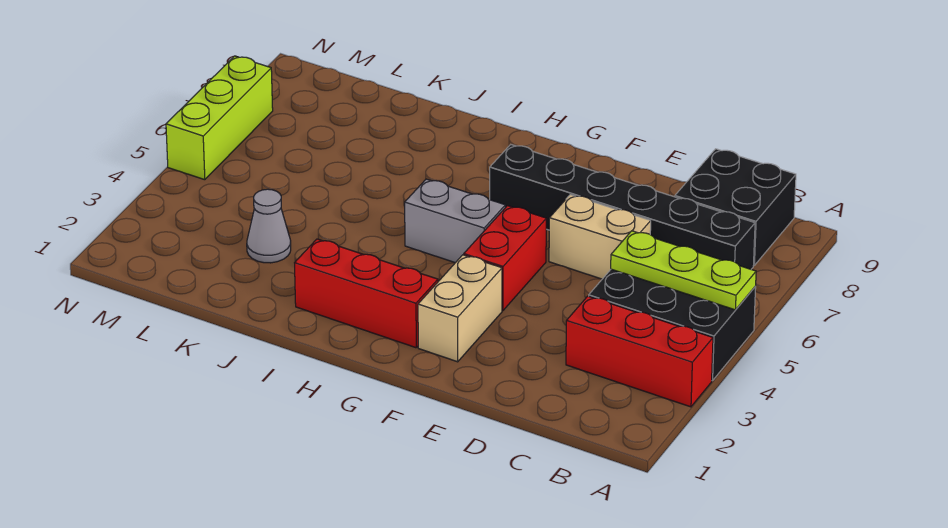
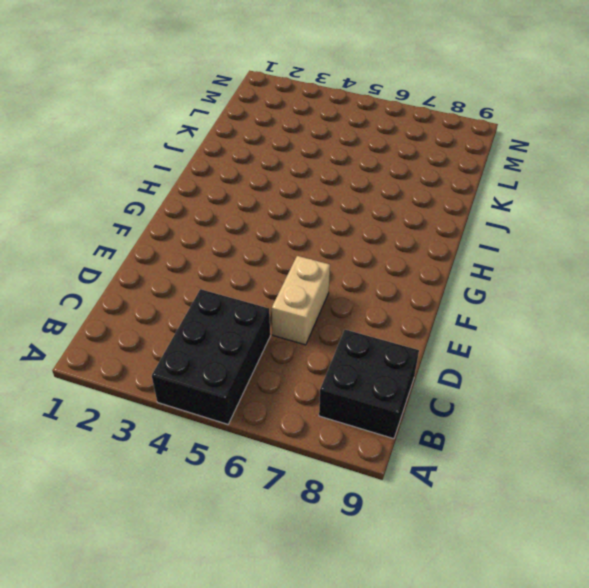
none -> red brick A3:C3 level 1
none -> black brick B7:G7 level 1
none -> tan brick F2:F3 level 1

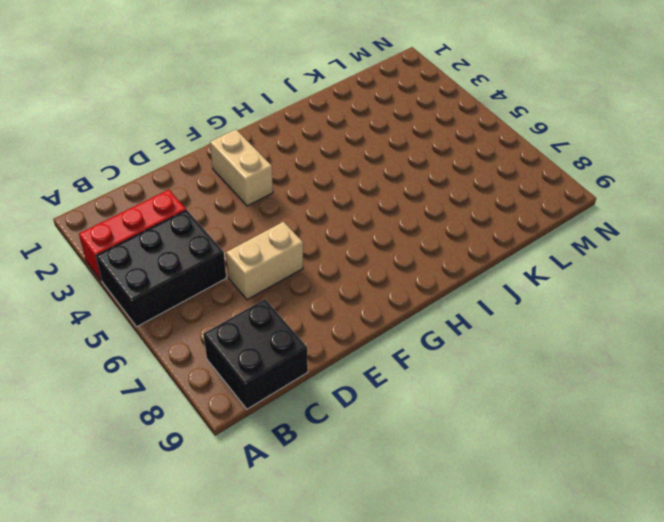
none -> black brick B7:G7 level 1
none -> red brick F4:F5 level 1
none -> red brick G2:I2 level 1

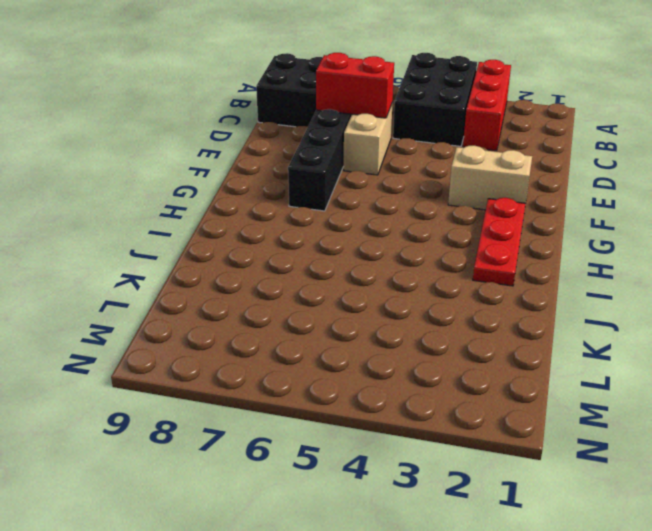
red brick D6:D7 level 2 -> red brick F4:F5 level 1
red plate G2:I2 level 1 -> red brick G2:I2 level 1
none -> grey brick G5:H5 level 1
none -> grey cone K3 level 1
none -> lime brick N5:N7 level 1

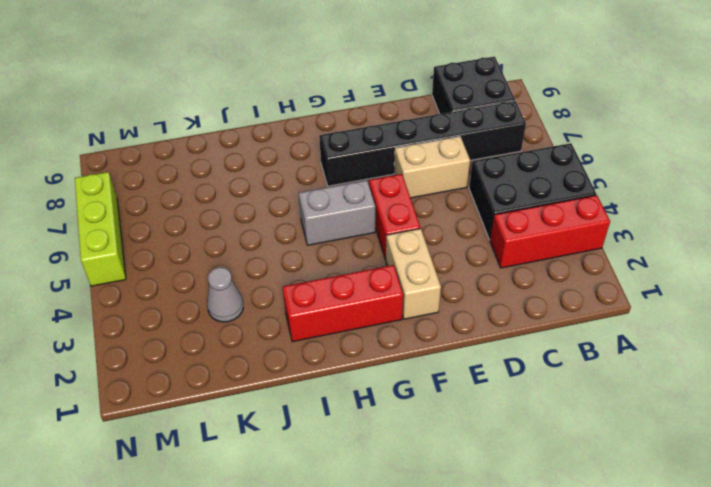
none -> lime plate A5:C5 level 2

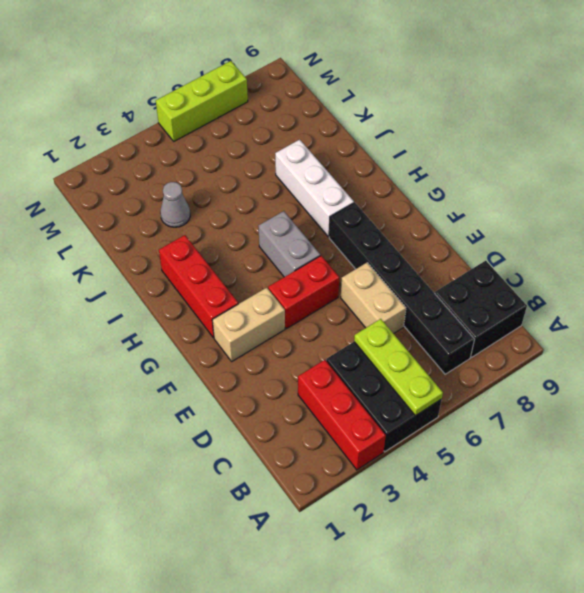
white brick H7:J7 level 1 -> none

